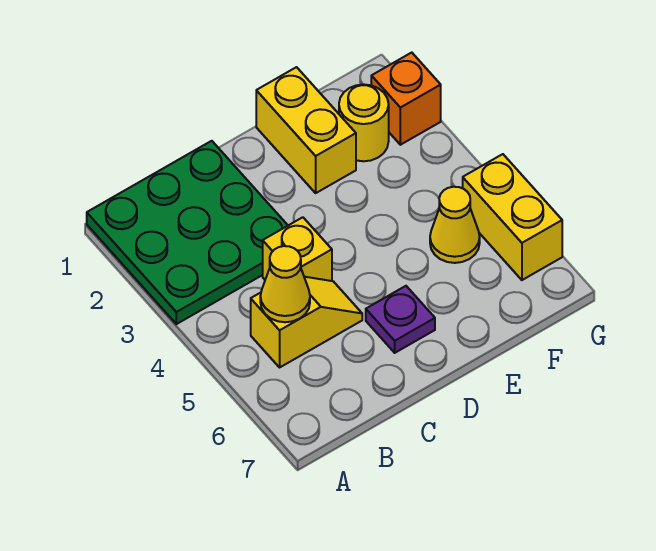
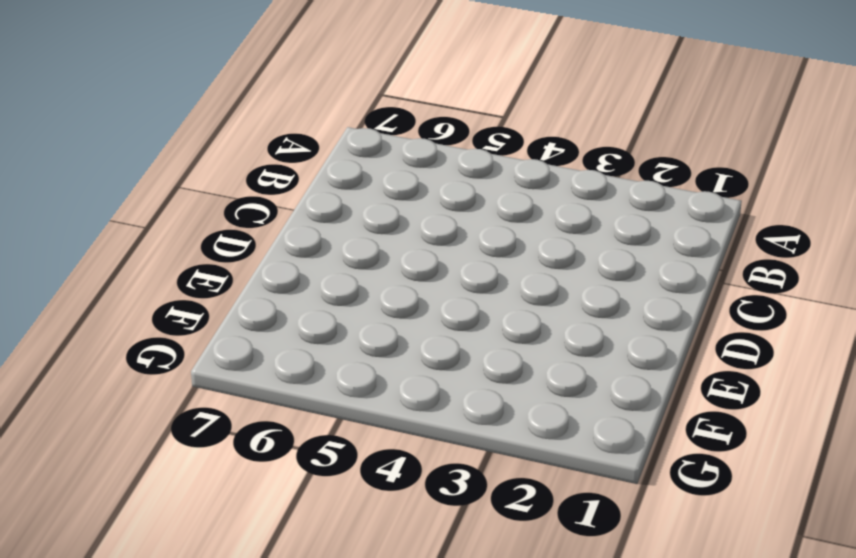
none -> green plate A1:C3 level 1
none -> yellow slope B5:C5 level 1 top B

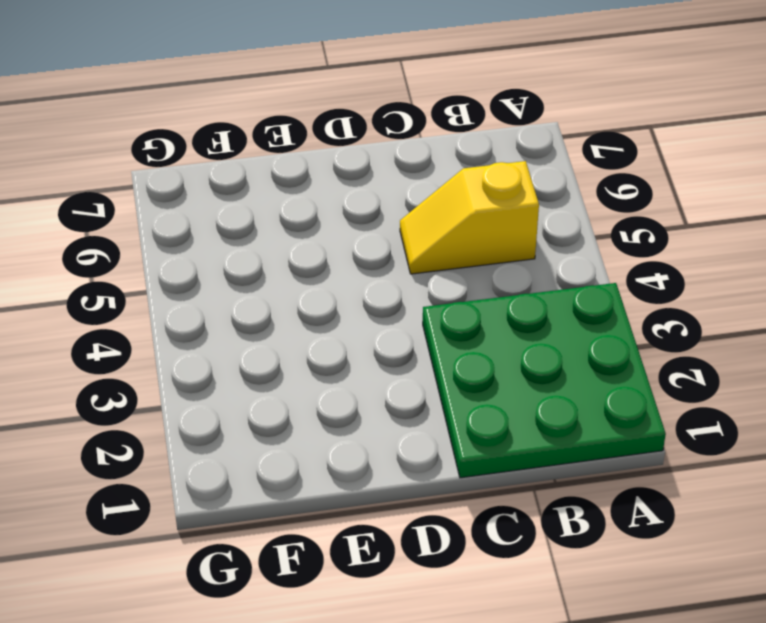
none -> yellow brick C4 level 1
none -> purple plate D6 level 1

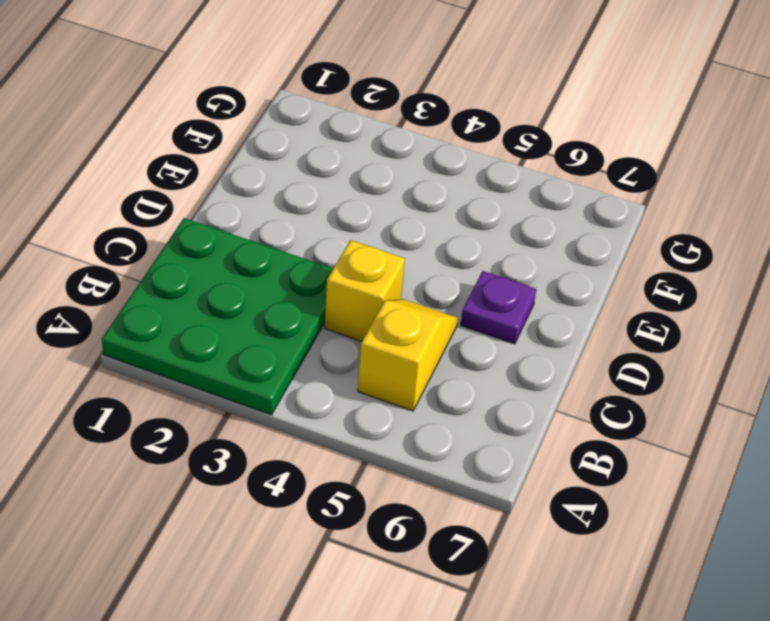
none -> yellow brick E1:E2 level 1
none -> yellow round brick F2 level 1

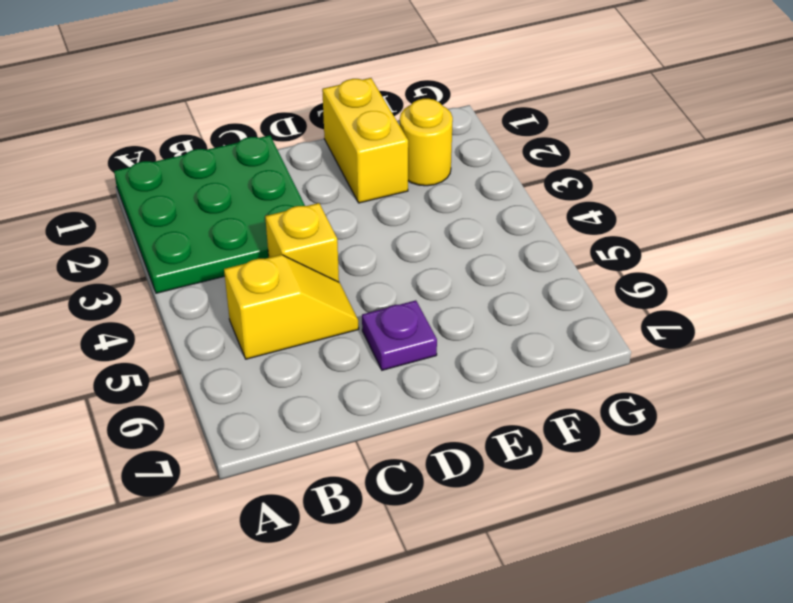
none -> yellow cone F5 level 1
none -> orange brick G2 level 1

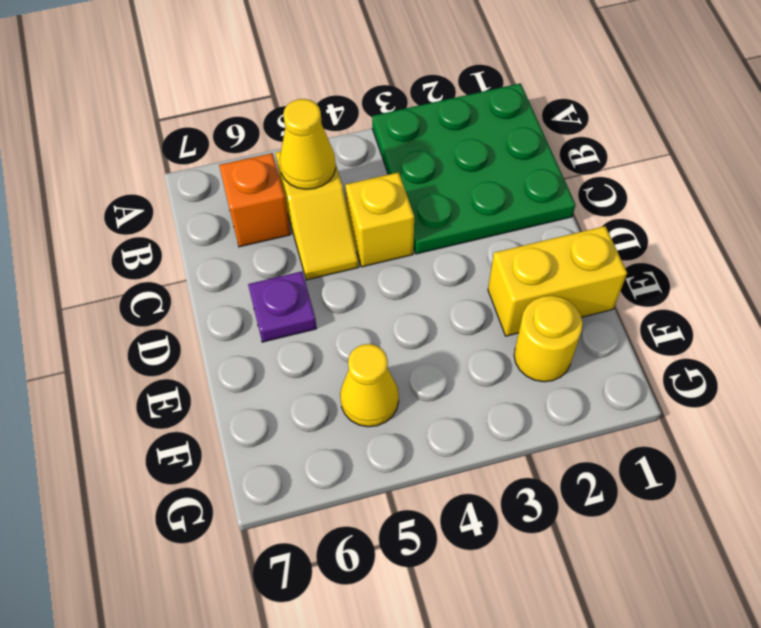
orange brick B6 level 1 -> orange brick G2 level 1
none -> yellow brick G5:G6 level 1

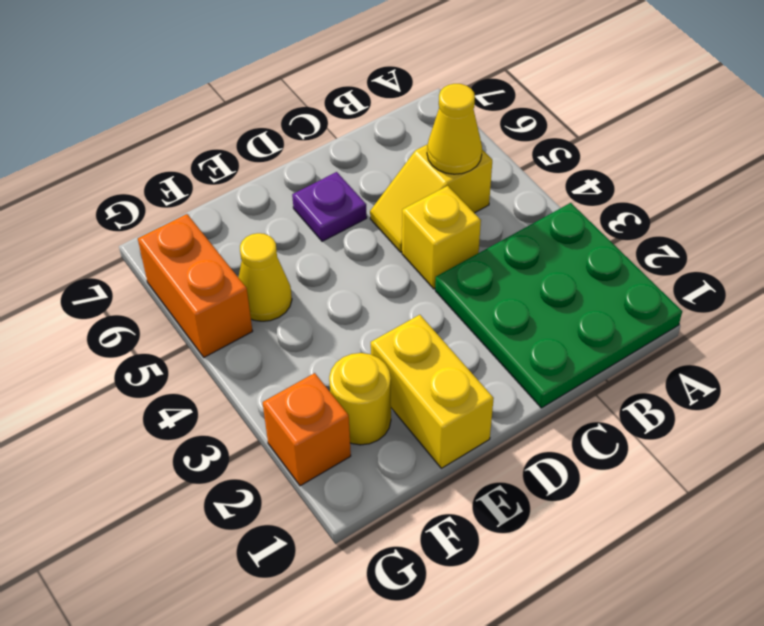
orange brick G5:G6 level 1 -> yellow brick G5:G6 level 1

